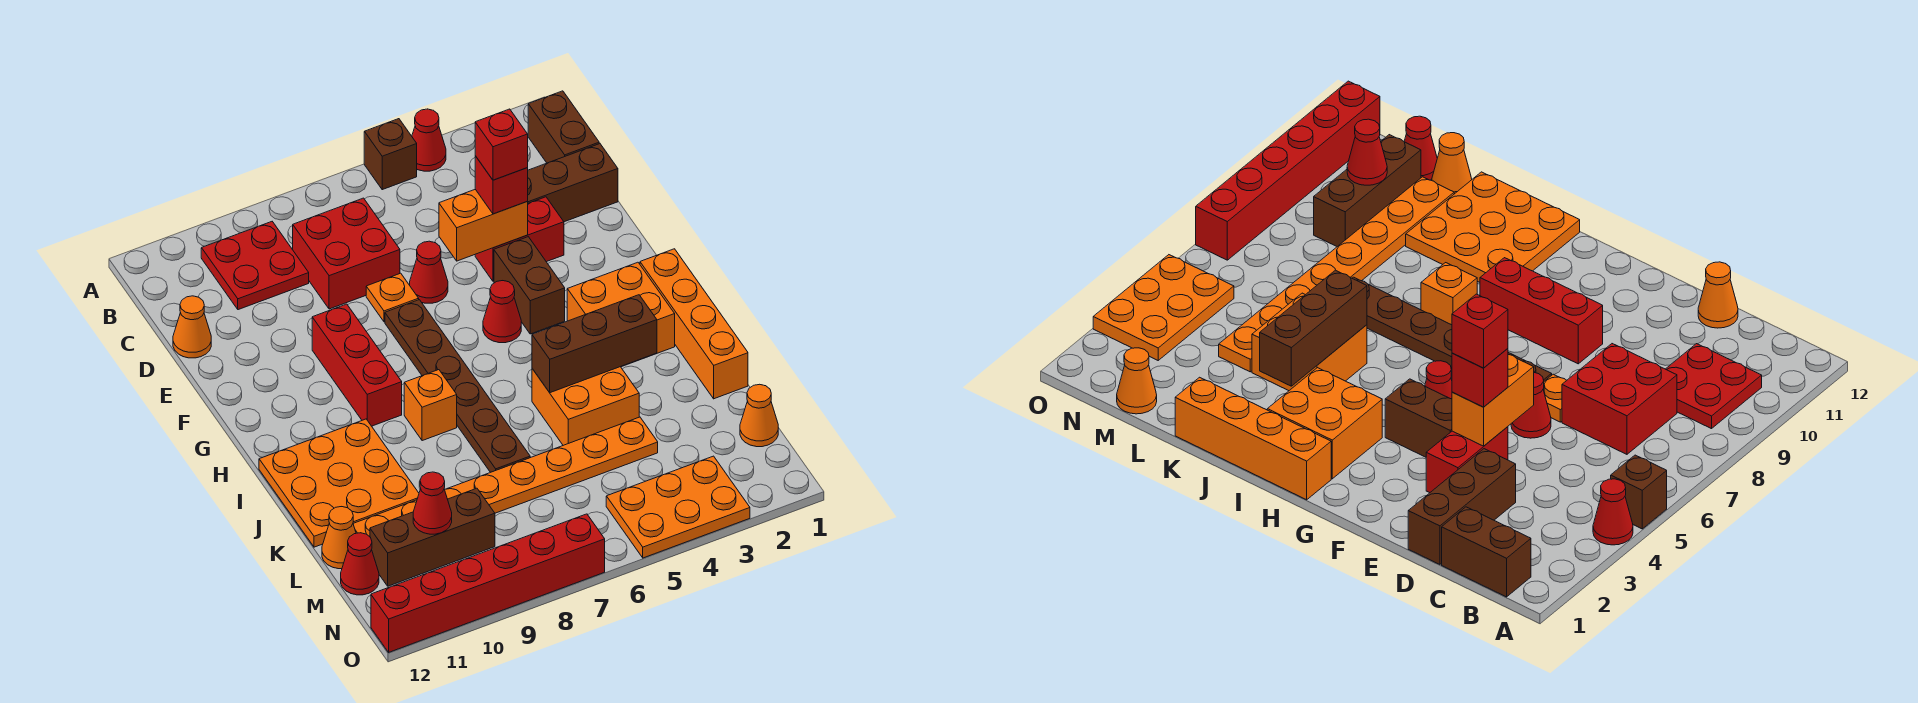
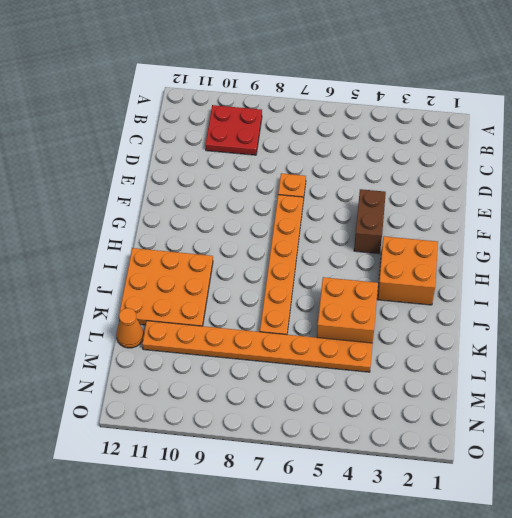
orange plate F7:K7 level 1 -> brown plate F7:K7 level 1
none -> red cone A4 level 1
none -> brown brick A5 level 1
none -> brown brick B1:C1 level 1
none -> red brick C7:D8 level 1

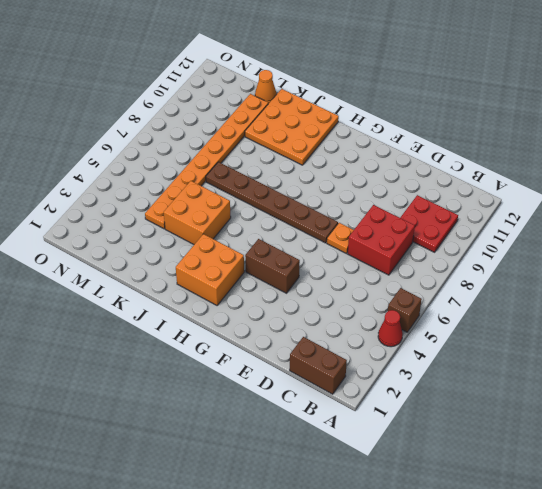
none -> brown brick D1:D3 level 1
none -> orange cone D12 level 1
none -> red brick E3:E4 level 1
none -> red cone E6 level 1

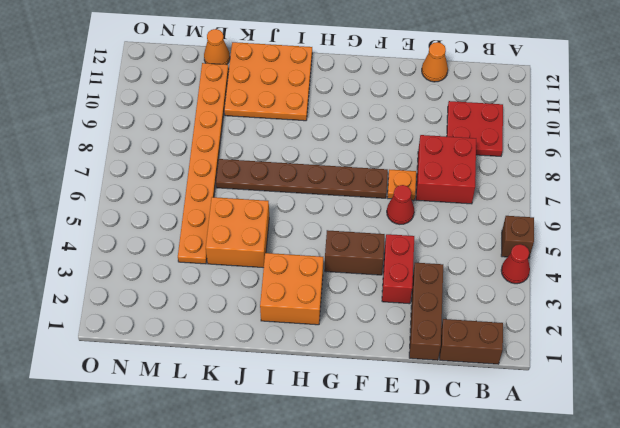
none -> red brick F9:H9 level 1
none -> red cone G5 level 1
none -> orange brick H1:K1 level 1
none -> orange brick I8 level 1

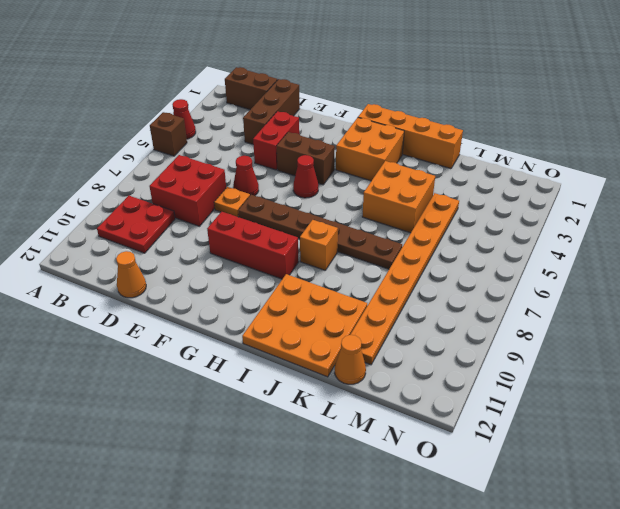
none -> orange cone M1 level 1
none -> brown brick M9:M11 level 1
none -> red cone M12 level 1
none -> orange plate N3:O5 level 1

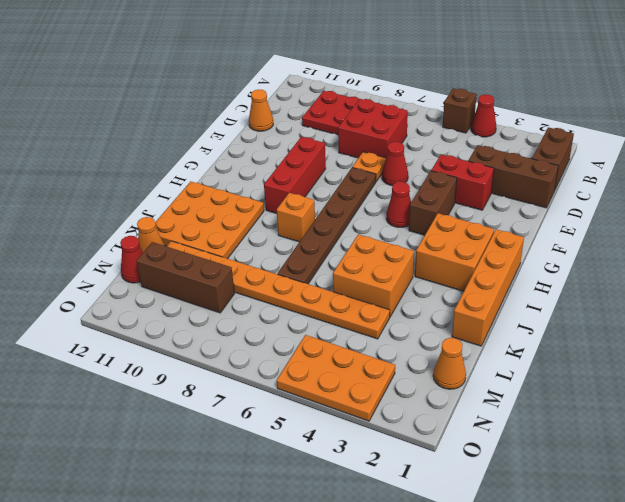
none -> red brick O7:O12 level 1
none -> orange brick E4:E5 level 2
none -> brown brick J3:J5 level 2
none -> red cone M10 level 2

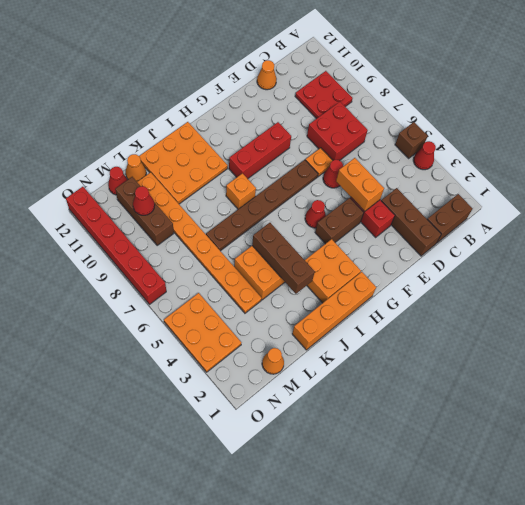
none -> red brick E4 level 3
none -> red brick E4 level 4

